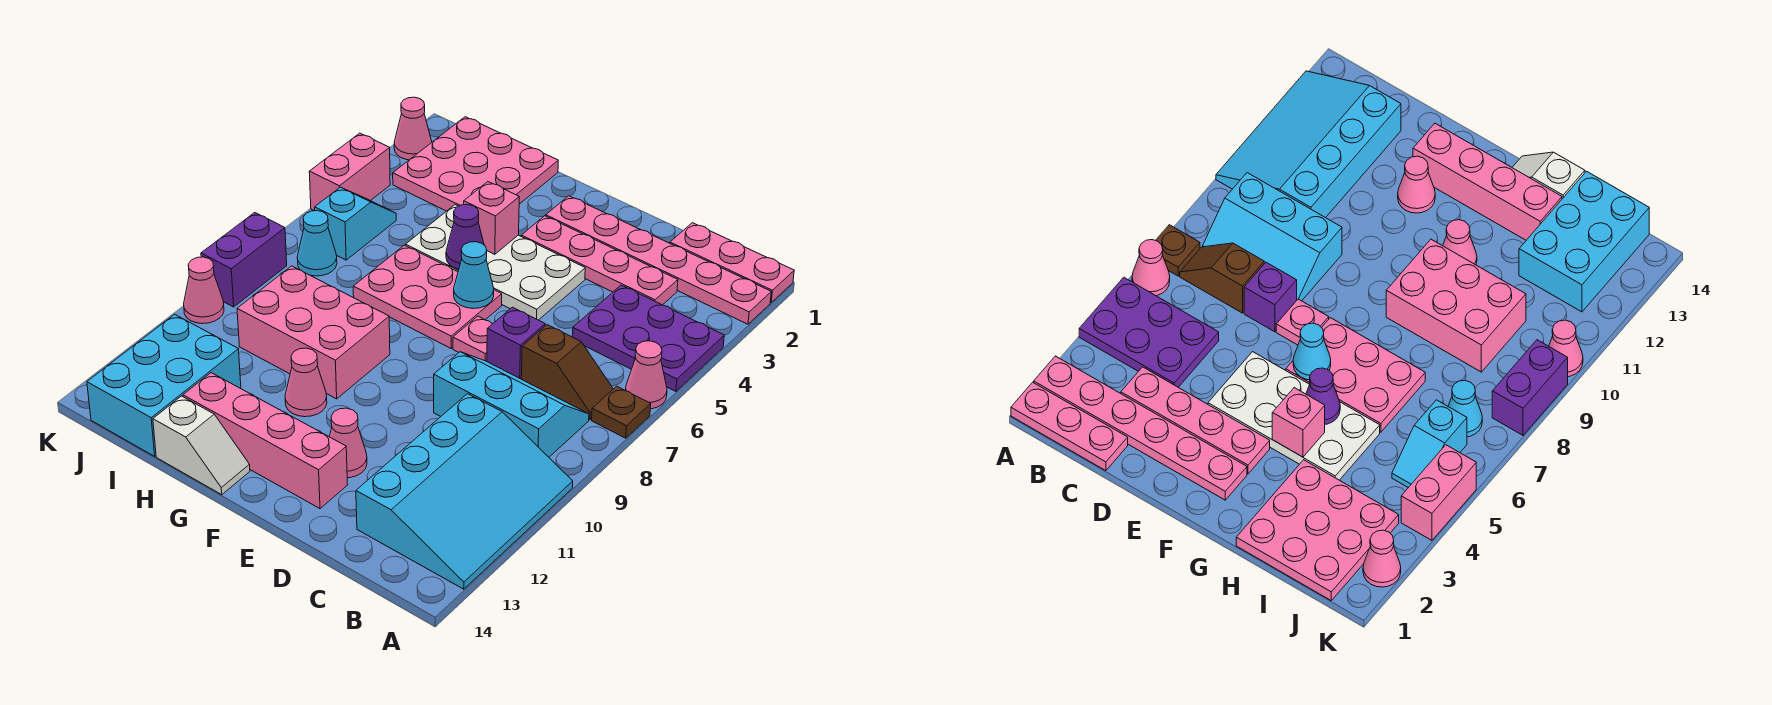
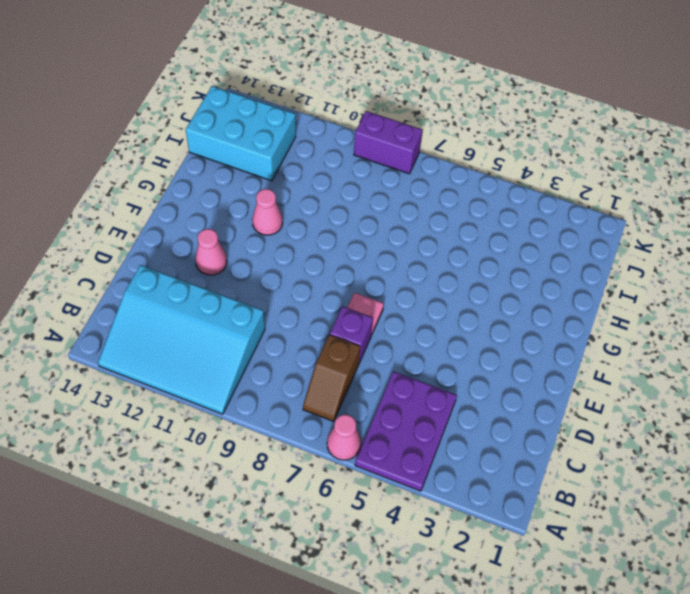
none -> pink plate A1:C1 level 1
none -> pink plate A2:F2 level 1
none -> brown plate A7 level 1

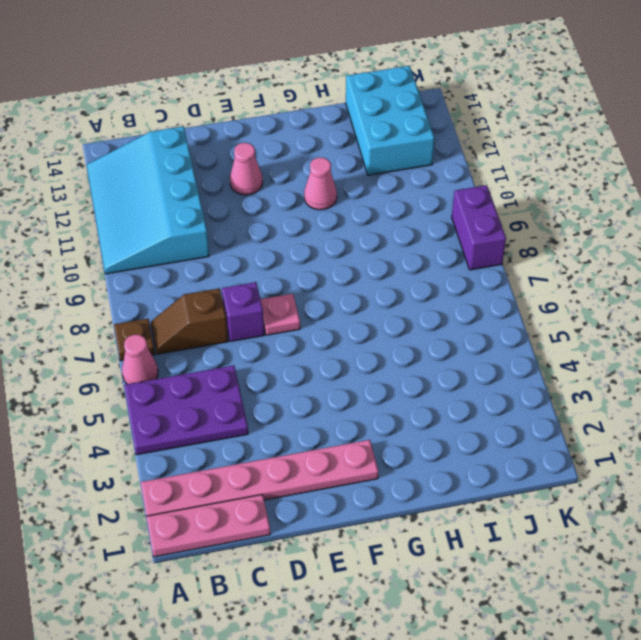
none -> cyan slope B8:D9 level 1 top 9
none -> pink plate C3:F3 level 1
none -> white plate E4:H5 level 1

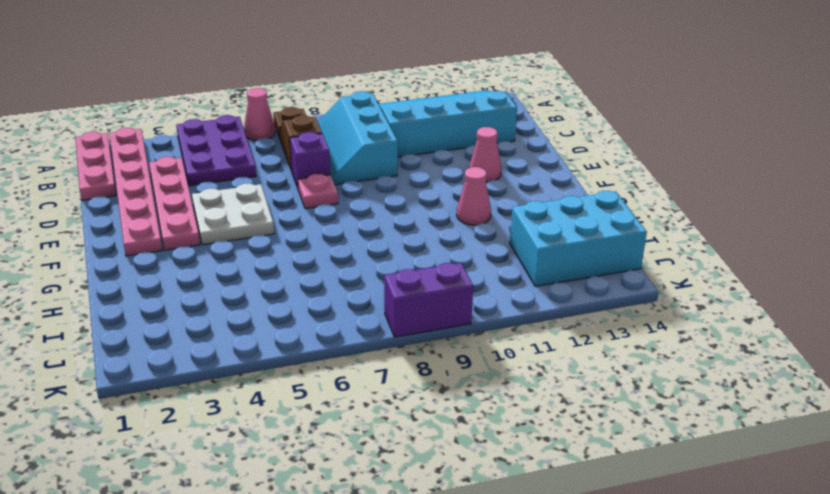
white plate E4:F5 level 1 -> white plate E4:H5 level 1
none -> pink brick E13:H13 level 1
none -> pink plate F6:H7 level 1
none -> pink brick G9:I10 level 1

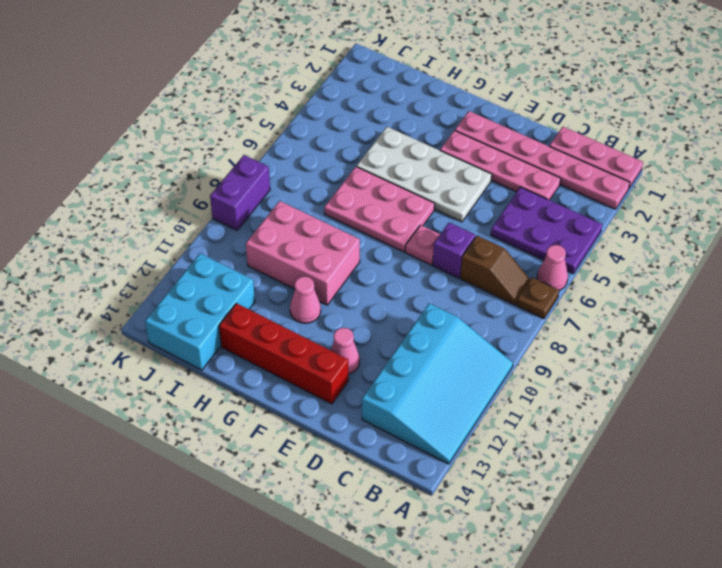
red brick E13:H13 level 1 -> pink brick E13:H13 level 1
none -> cyan slope B8:D9 level 1 top 9
none -> white slope G14:H14 level 1 top H
none -> pink plate H1:J3 level 1

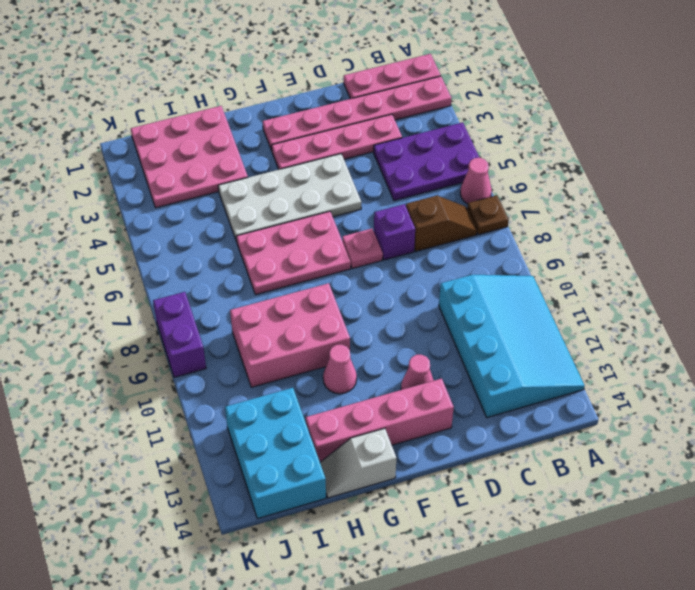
white slope G14:H14 level 1 top G -> white slope G14:H14 level 1 top H
none -> cyan slope B8:D9 level 1 top 9
none -> cyan slope J5:J6 level 1 top 6
none -> cyan cone J7 level 1

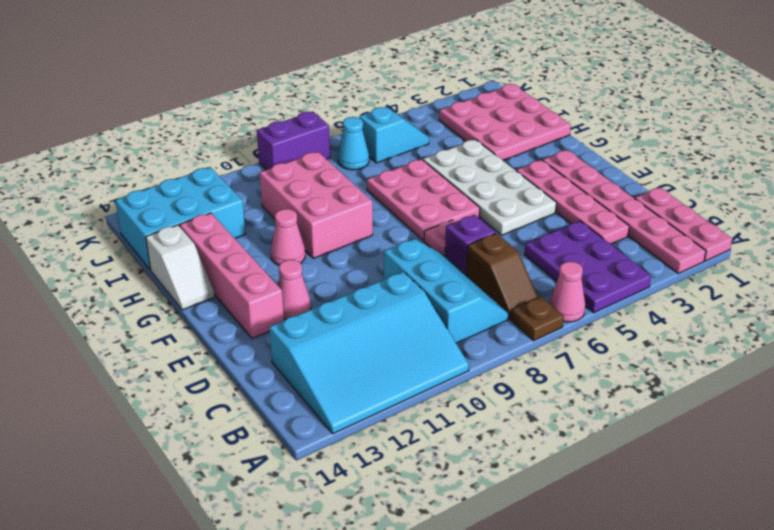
none -> pink cone K2 level 1
none -> pink brick K4:K5 level 1
none -> pink cone K10 level 1

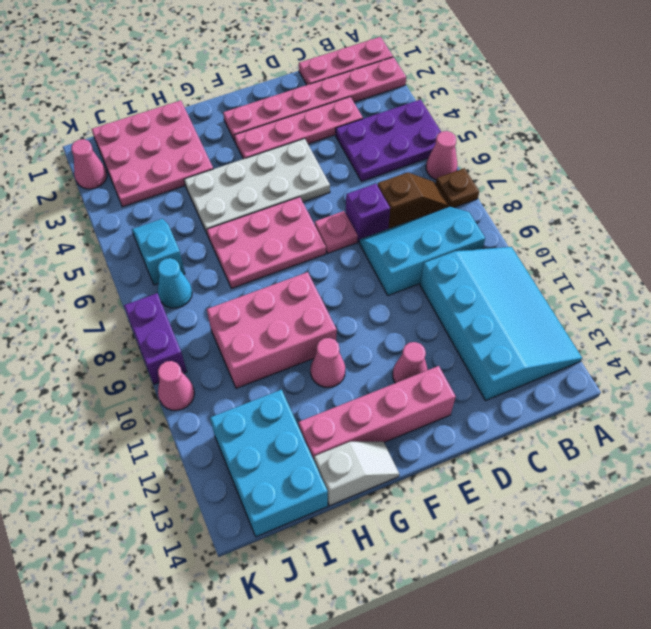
none -> pink brick K4:K5 level 1
none -> cyan cone F6 level 2
none -> pink brick G4 level 2

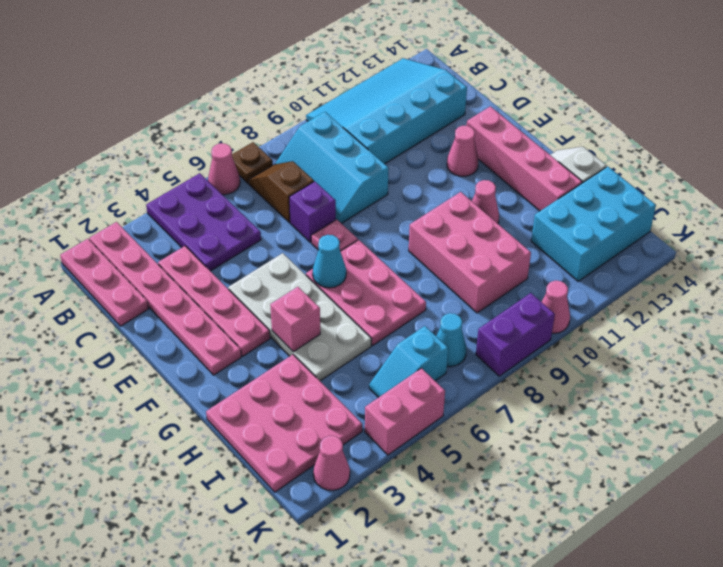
none -> purple cone G5 level 2

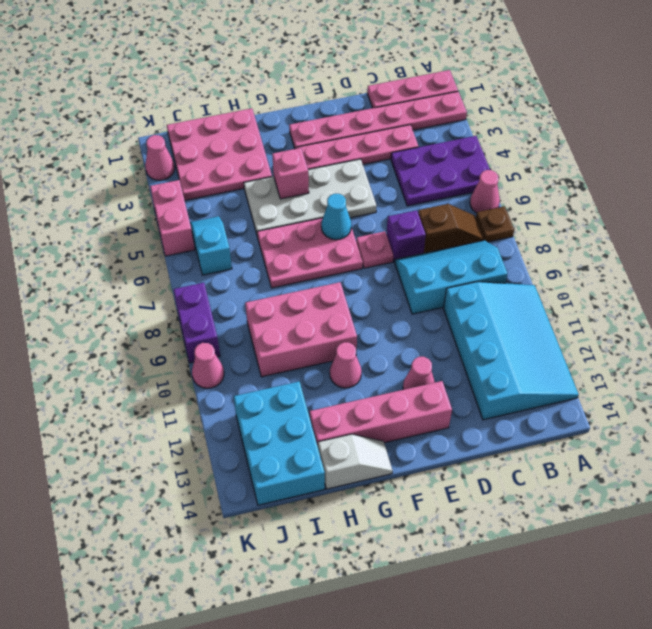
none -> cyan cone J7 level 1
none -> purple cone G5 level 2

